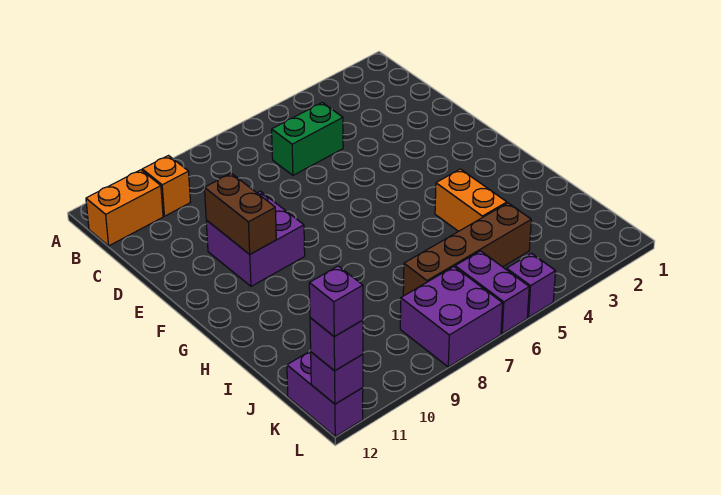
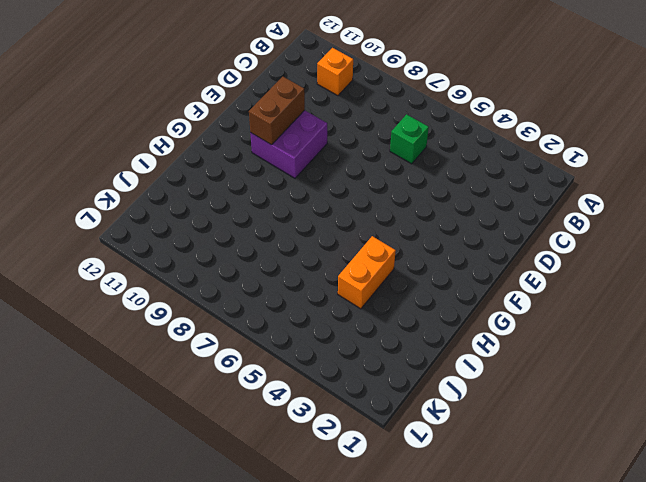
green brick C6 level 1 -> green brick C5:C6 level 1
none -> orange brick B11:B12 level 1
none -> brown brick J4:J7 level 1
none -> purple brick K6:L6 level 1

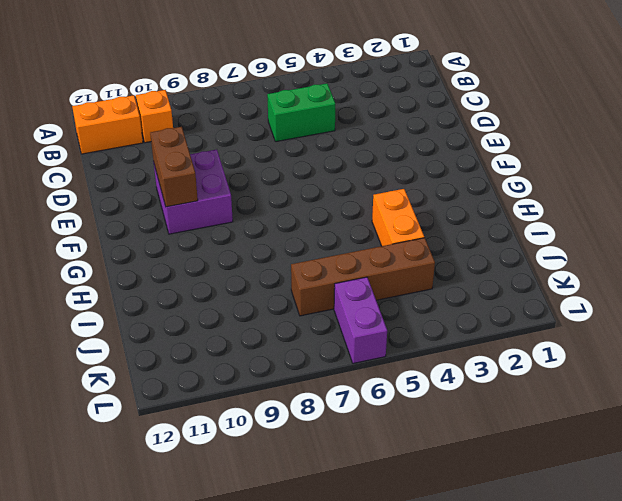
none -> purple brick K7:L8 level 1
none -> purple brick K12:L12 level 1
none -> purple brick L5 level 1

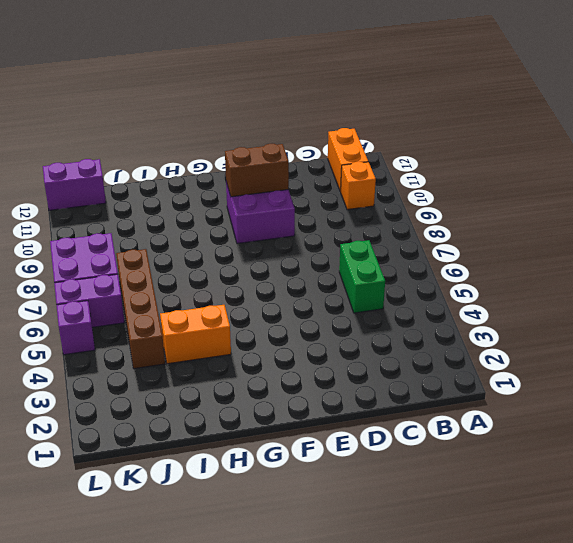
none -> purple brick L12 level 2
none -> purple brick L12 level 3
none -> purple brick L12 level 4

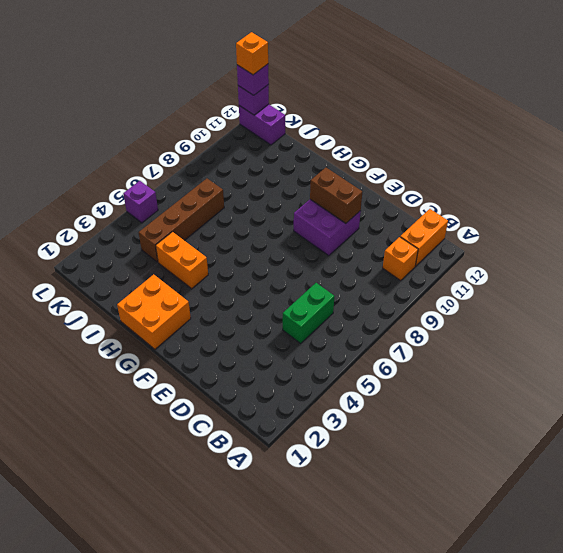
orange brick G1:H2 level 1 -> none
orange brick L12 level 4 -> purple brick L12 level 4
none -> purple brick K6:L6 level 1
none -> purple brick K7:L8 level 1

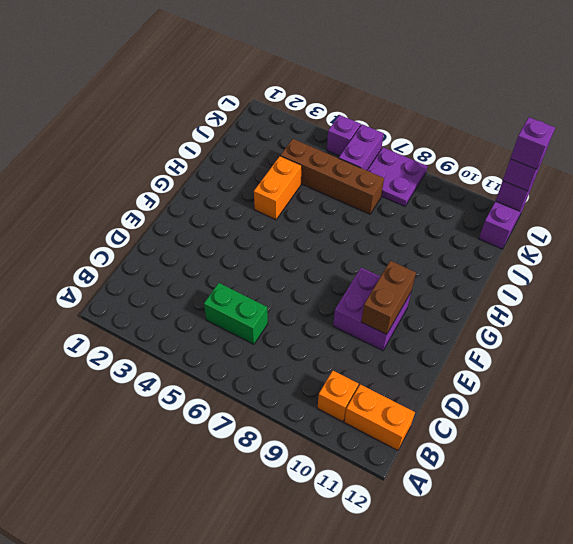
purple plate K7:L8 level 1 -> purple brick K7:L8 level 1

